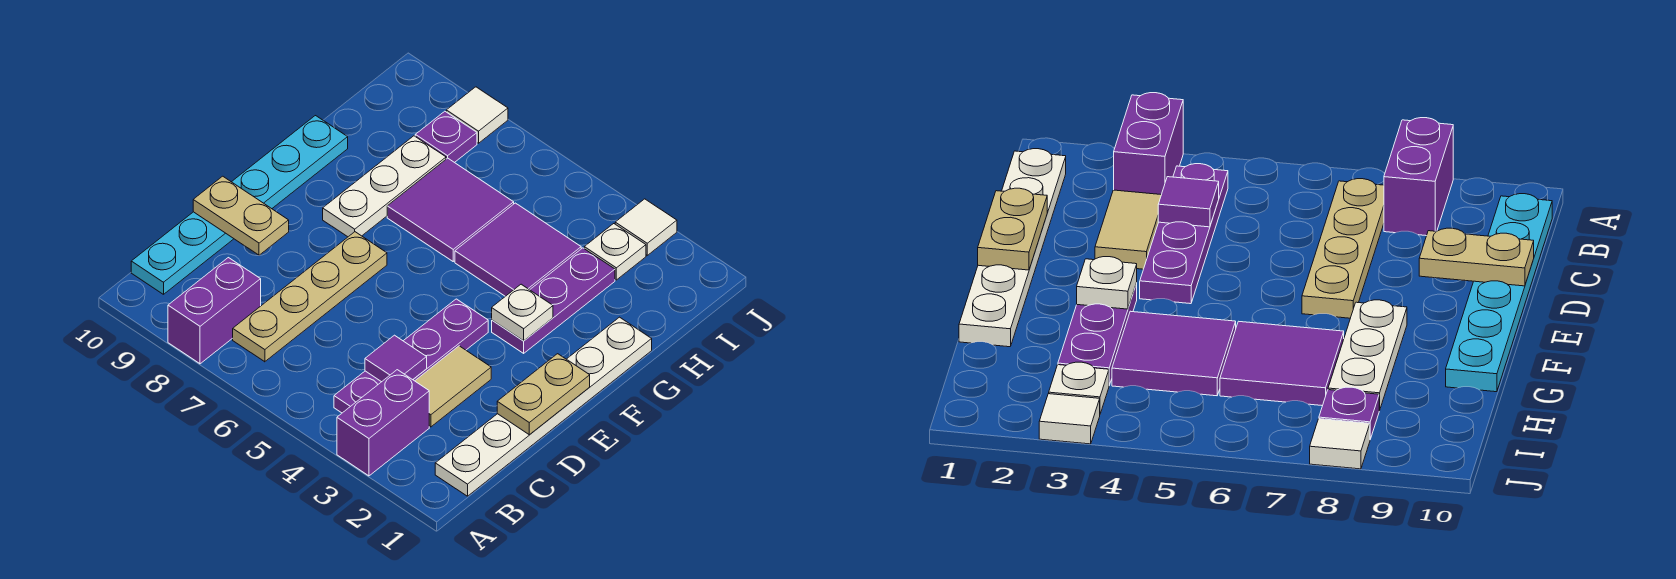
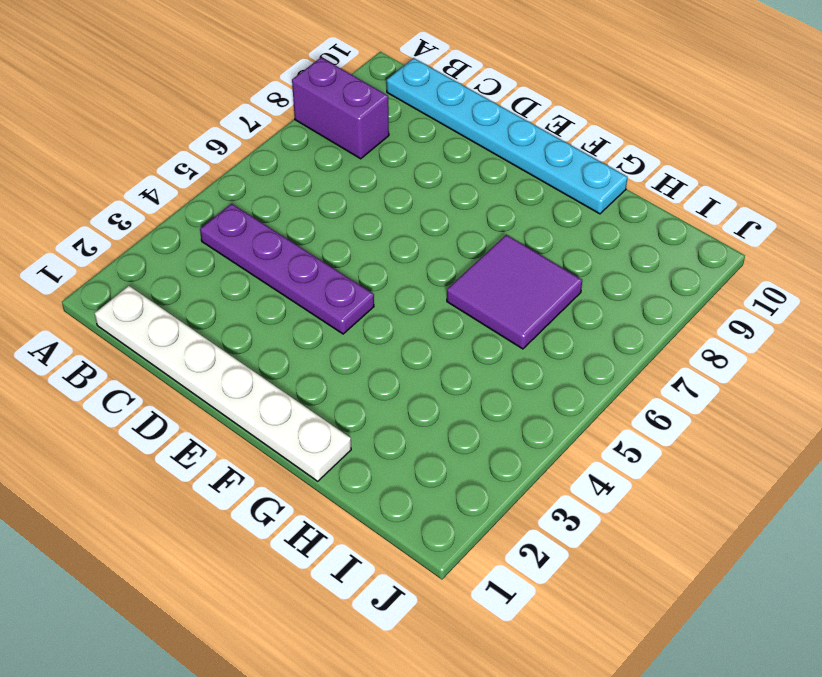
none -> purple brick A3:B3 level 1
none -> tan plate B7:E7 level 1
none -> tan tile C3:D3 level 1

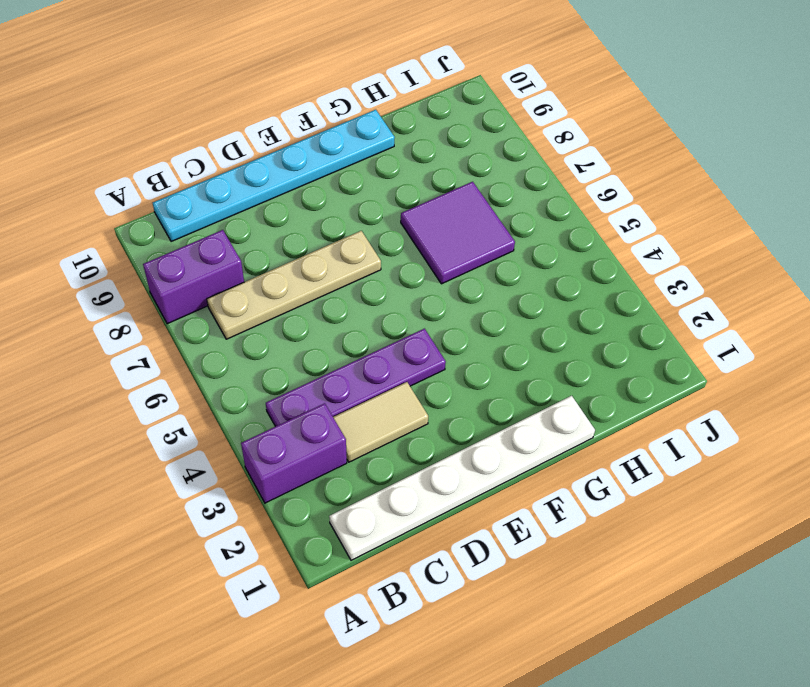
none -> purple plate F3:H3 level 1
none -> white plate F8:H8 level 1
none -> purple tile G4:H5 level 1

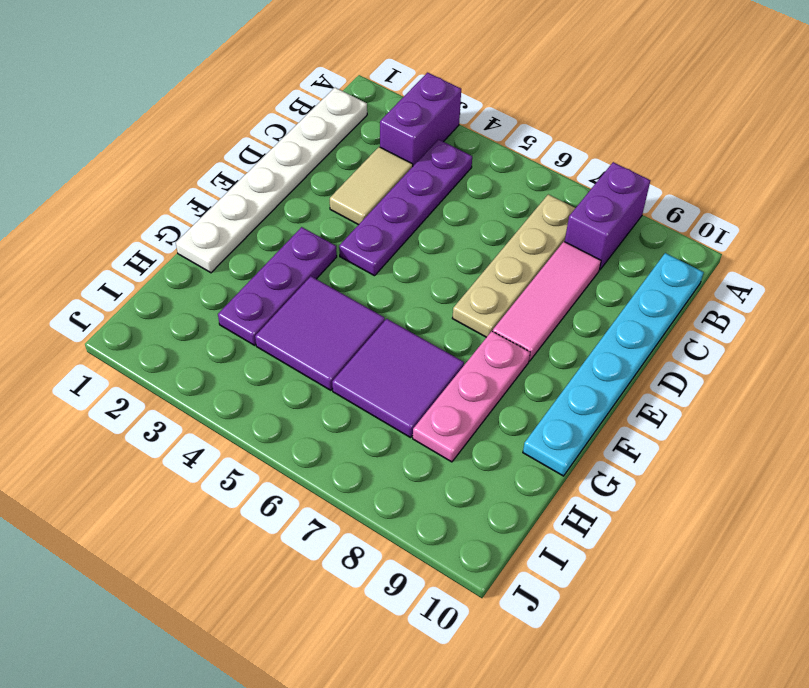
pink tile C8:E8 level 1 -> none
pink plate F8:H8 level 1 -> white plate F8:H8 level 1
none -> white plate I3 level 1
none -> purple plate I8 level 1
none -> white tile J3 level 1

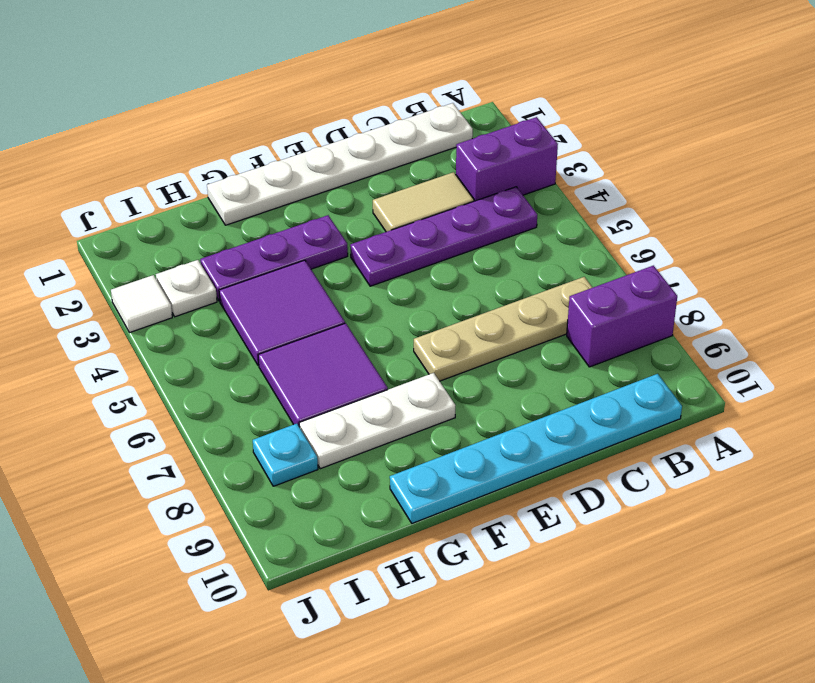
cyan plate I8 level 1 -> purple plate I8 level 1
none -> white tile J8 level 1
none -> purple tile C4 level 2
none -> tan plate D1:E1 level 2

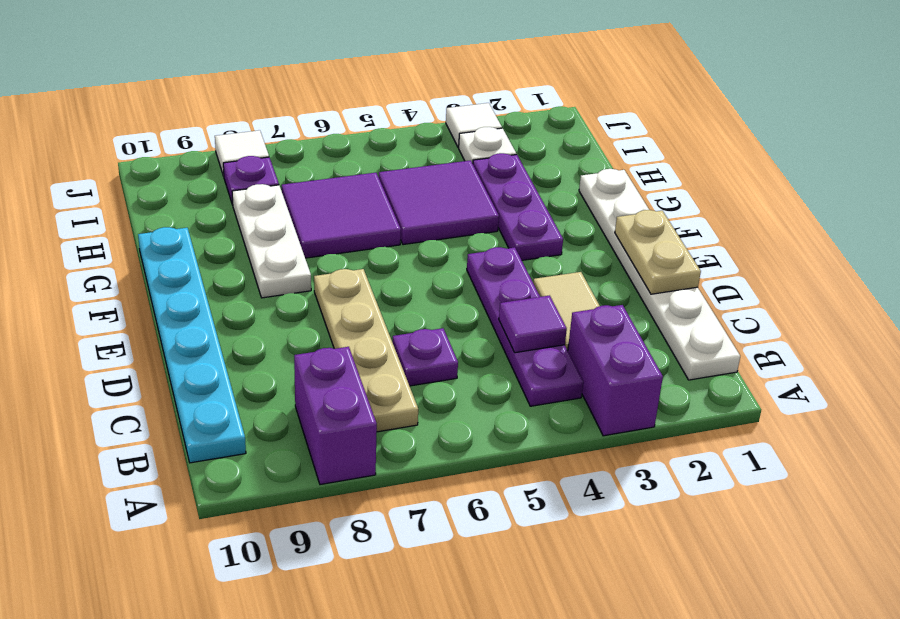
purple plate C6 level 1 -> none
none -> tan plate D9:D10 level 2
none -> white plate F3 level 2

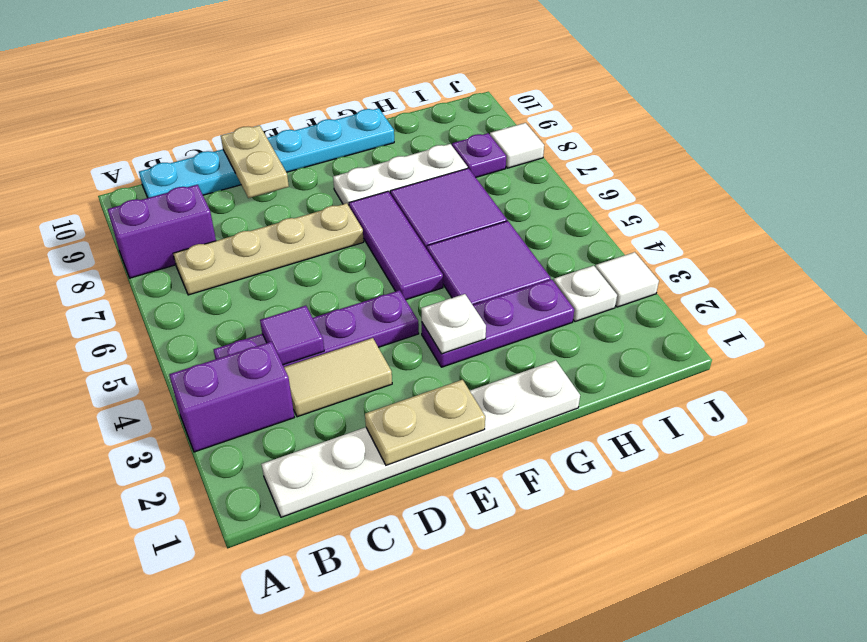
purple tile F5:F7 level 1 -> none

